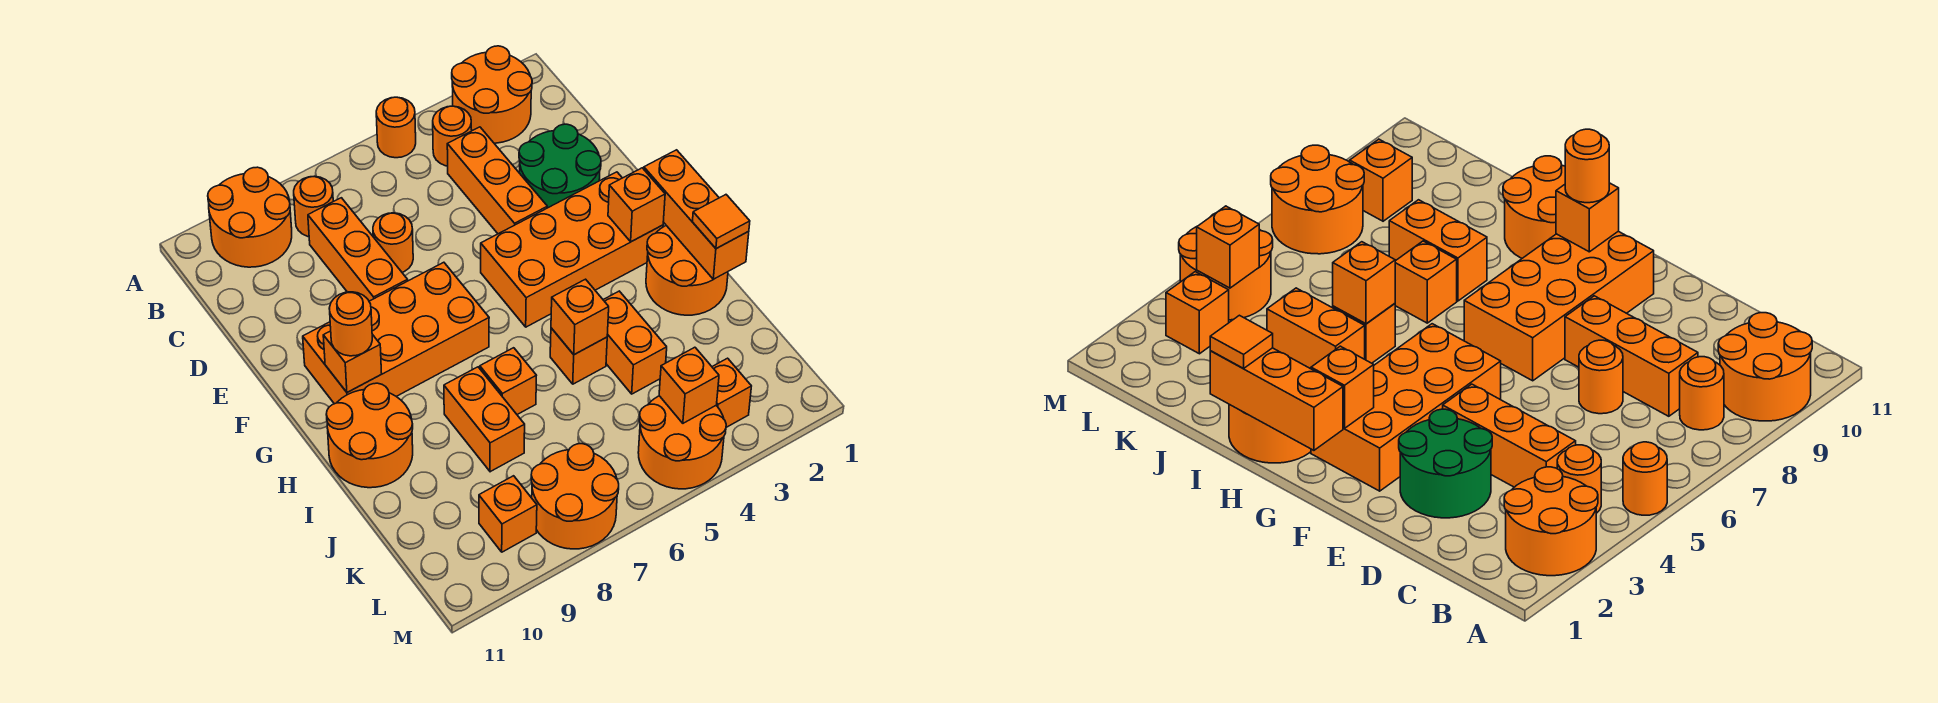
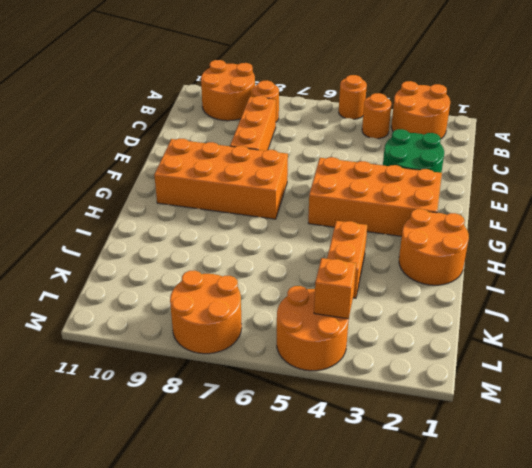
none -> orange brick C4:E4 level 1
none -> orange round brick D7 level 1
none -> orange round brick H10:I11 level 1

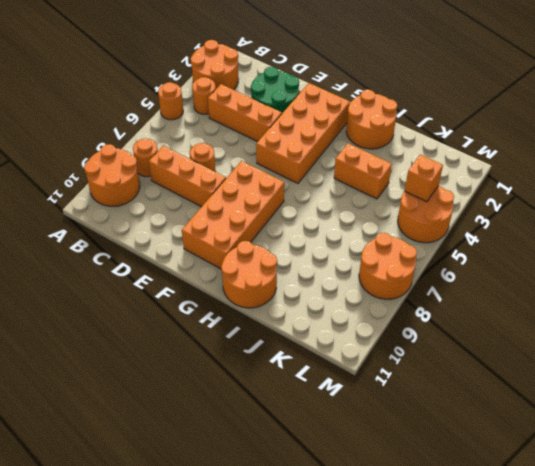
none -> orange brick I5 level 1
none -> orange brick I7 level 1
none -> orange brick I8:J8 level 1

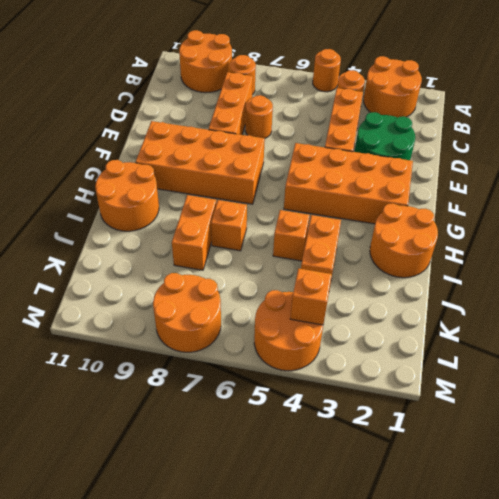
none -> orange brick L3 level 1
none -> orange brick L9 level 1
none -> orange brick G1:I1 level 2

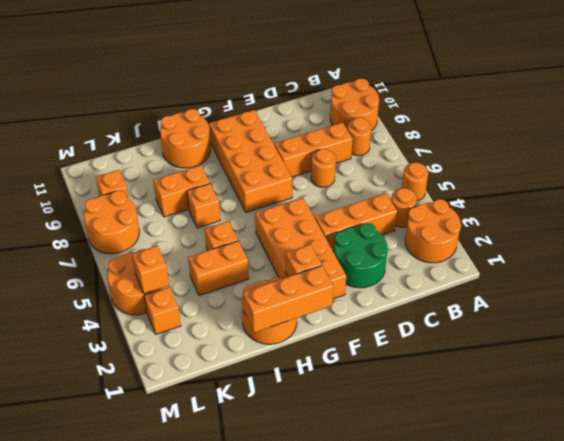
none -> orange brick G10 level 2
none -> orange brick I5 level 2
none -> orange round brick G10 level 3

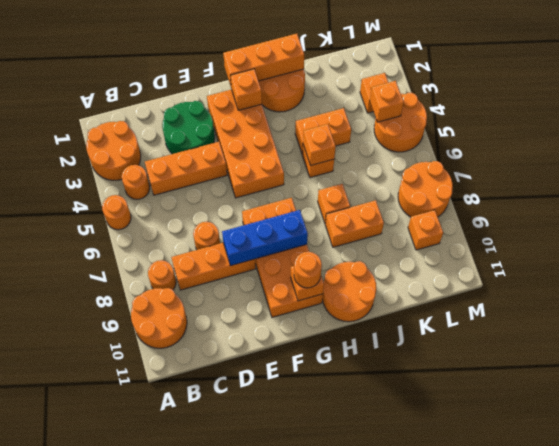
blue brick E8:G8 level 2 -> none
none -> orange tile I1 level 3

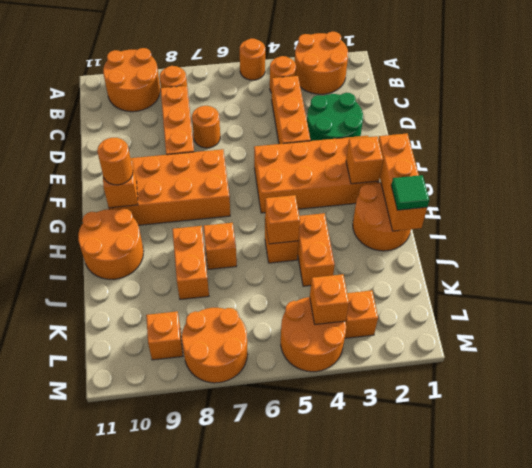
green tile I1 level 3 -> orange tile I1 level 3

